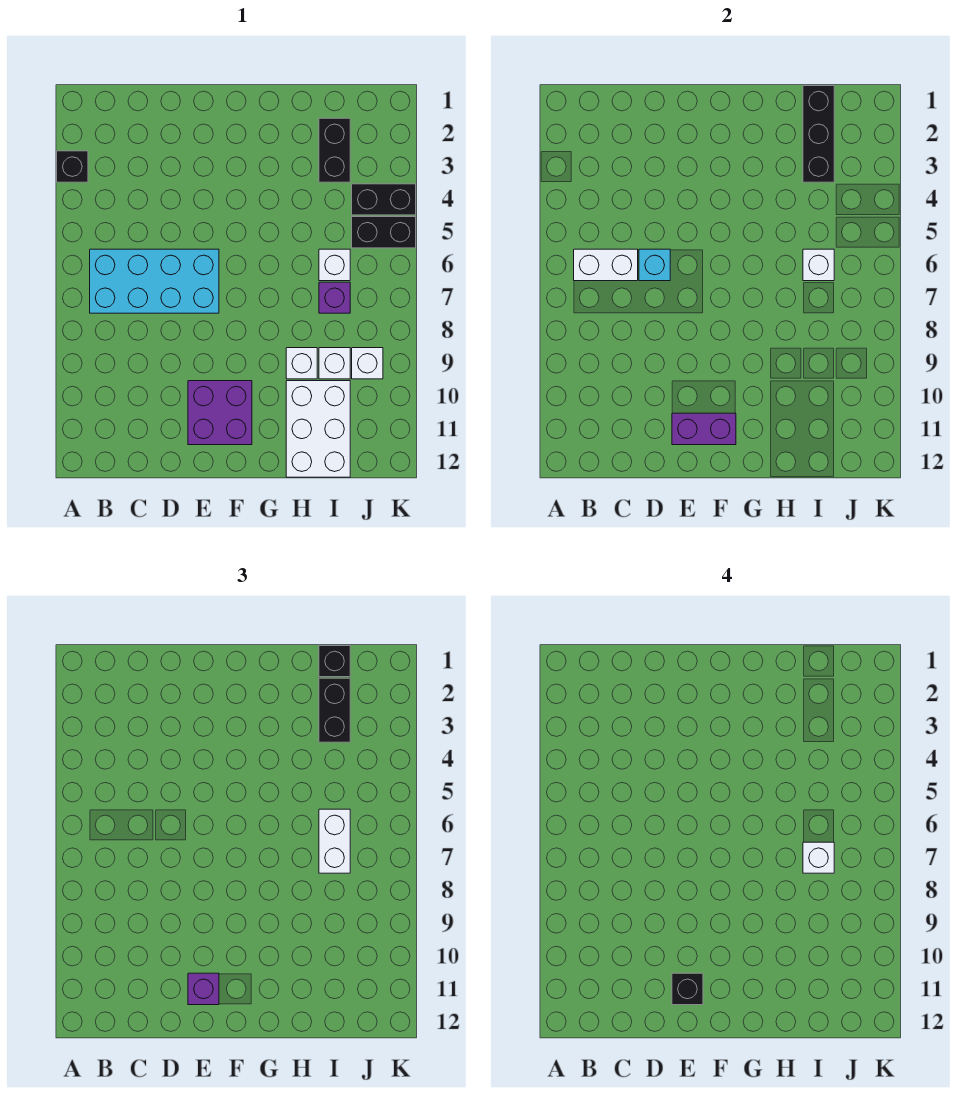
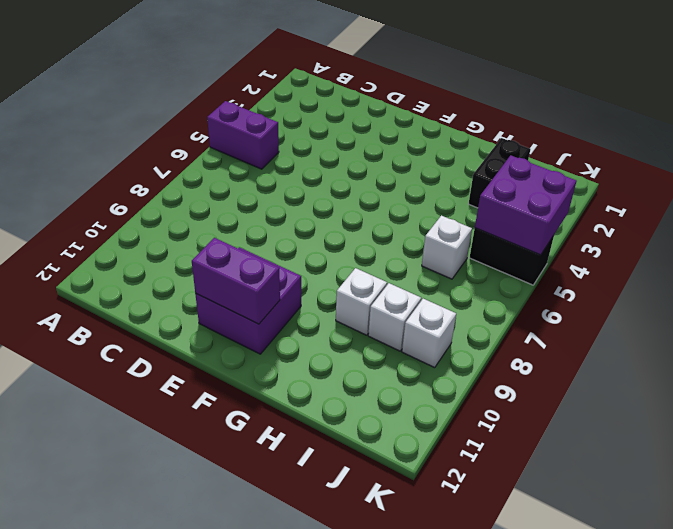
purple brick A5:B5 level 1 -> none
purple brick J4:K5 level 2 -> none
none -> black brick A3 level 1
none -> cyan brick B6:E7 level 1
none -> white brick H10:I12 level 1

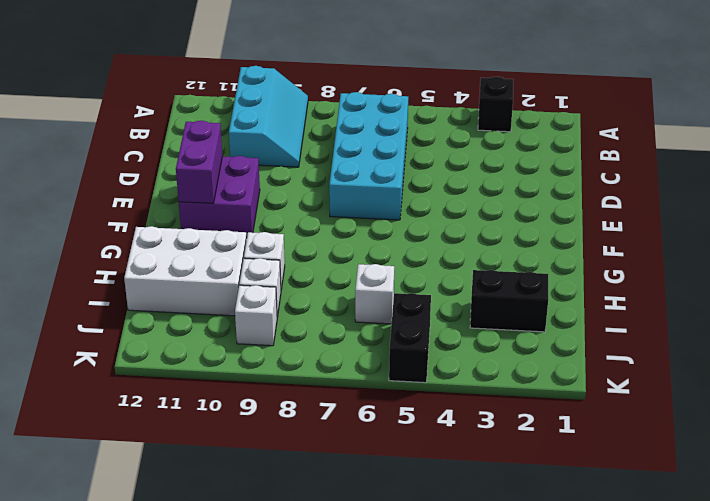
cyan slope A9:C10 level 1 top 10 -> none
none -> purple brick I7 level 1
none -> black brick J4:K4 level 1
none -> white brick B6:C6 level 2

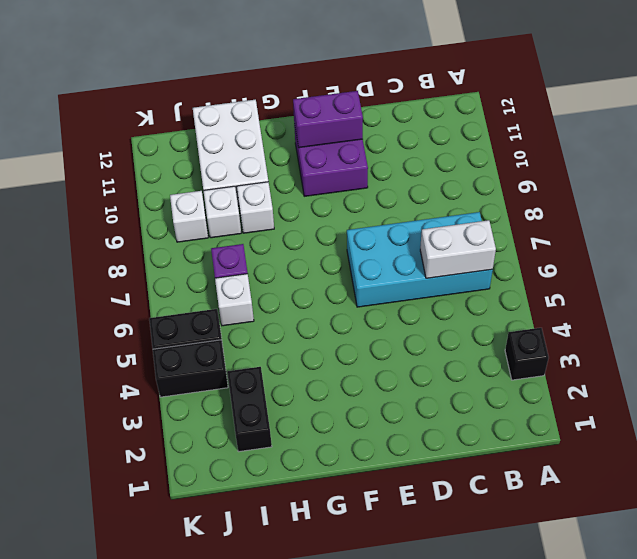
none -> cyan brick D6 level 2
none -> black brick I1:I3 level 2
none -> white brick I6 level 2

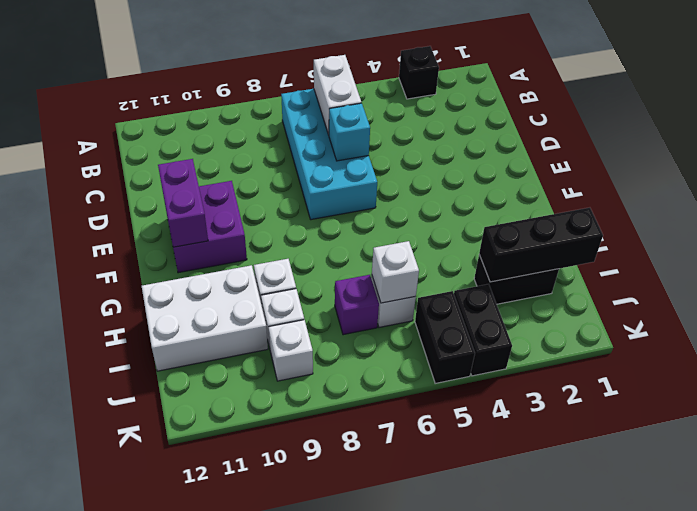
none -> purple brick E11 level 3
none -> black brick I1 level 3
none -> black brick I2:I3 level 3

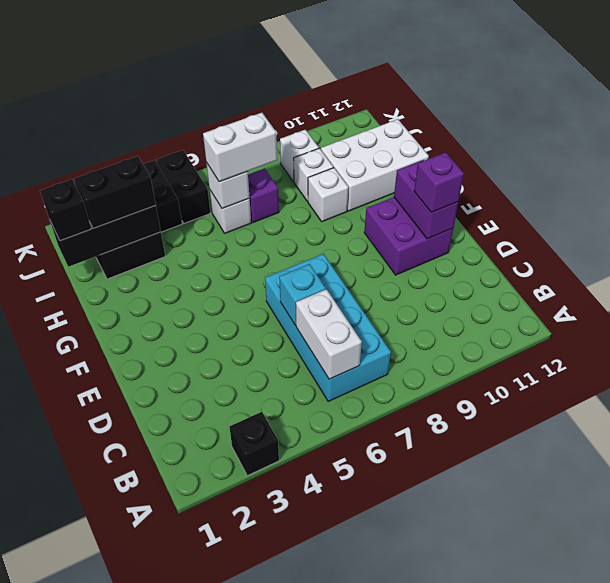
none -> black brick E11 level 4
none -> white brick I7 level 4

